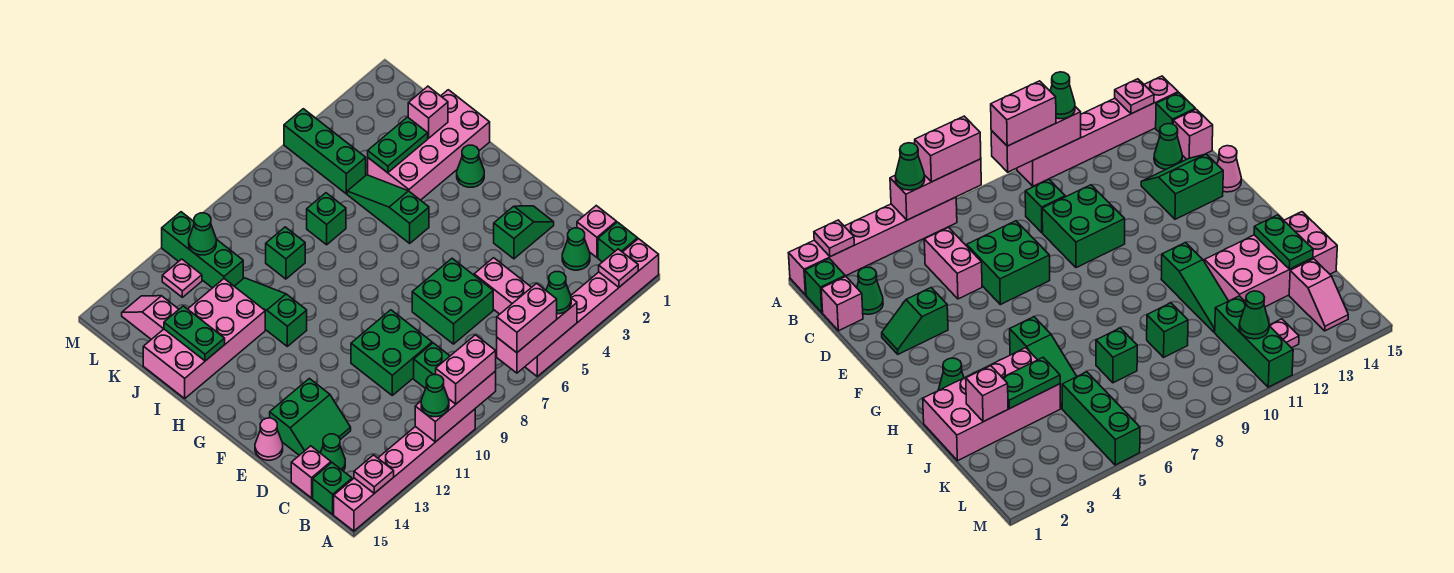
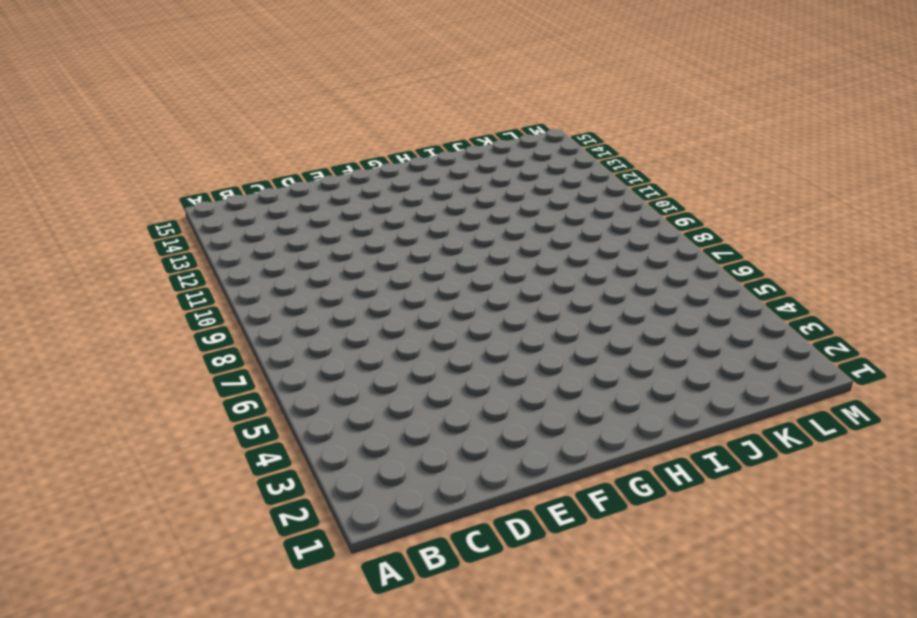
none -> pink brick A1:A6 level 1
none -> pink brick A10:A15 level 1
none -> green brick B1 level 1
none -> green brick B15 level 1

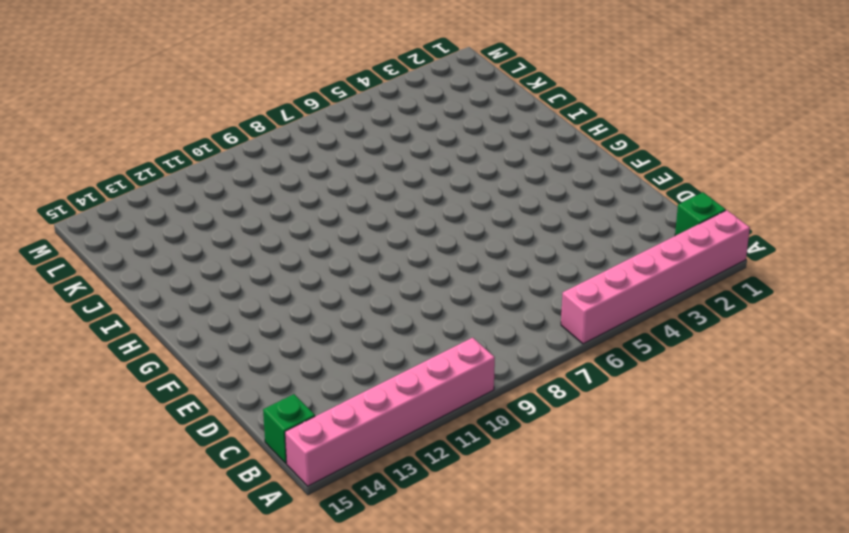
none -> pink brick C1 level 1
none -> green cone C2 level 1
none -> pink brick C5:D5 level 1
none -> green brick C9 level 1

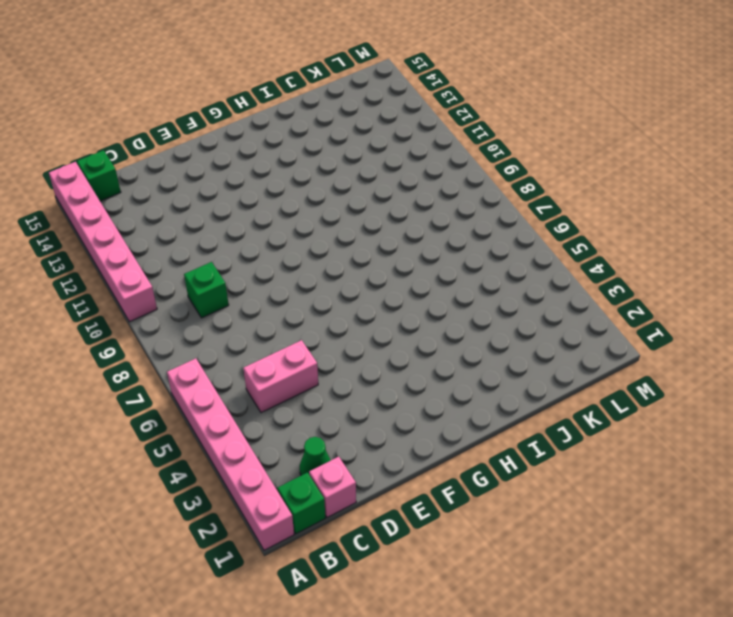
none -> green cone C14 level 1
none -> pink brick C15 level 1
none -> green brick D6:E7 level 1
none -> green brick D9:E10 level 1

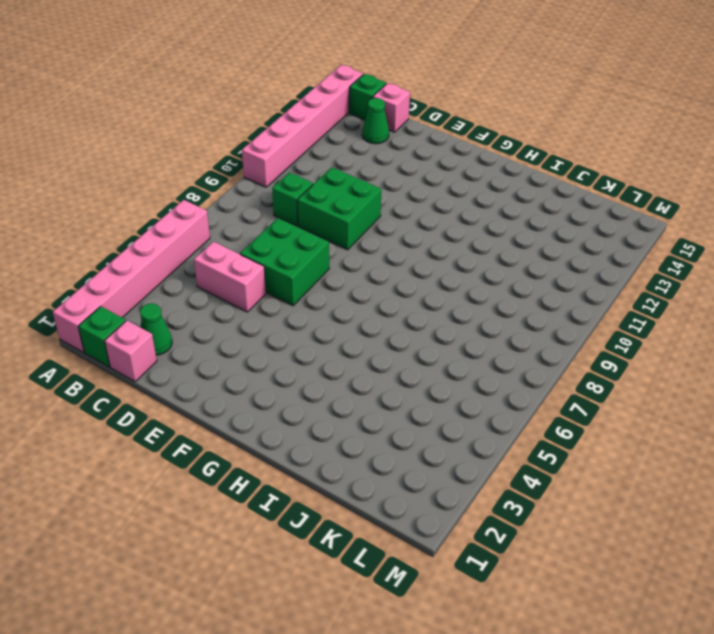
none -> green slope D13:E14 level 1 top E
none -> green slope E2:E3 level 1 top 3
none -> pink cone E15 level 1
none -> green cone H2 level 1

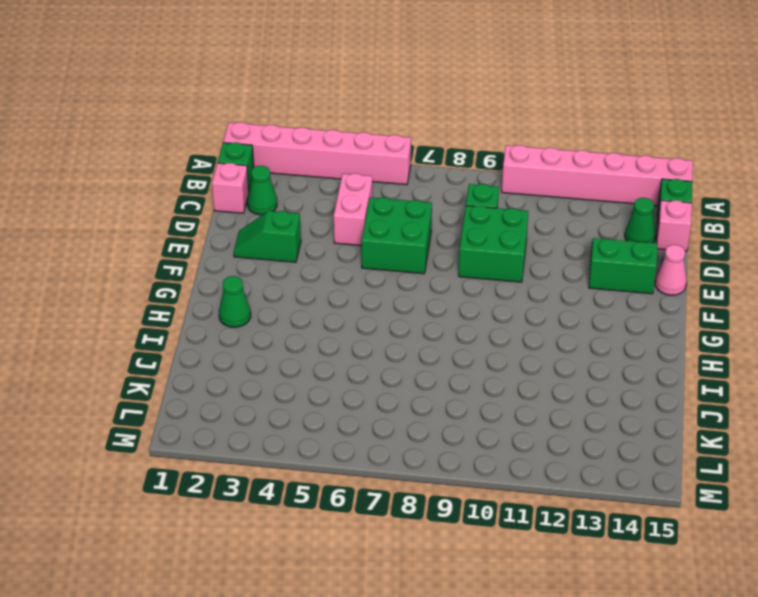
none -> green slope H5:J5 level 1 top H
none -> green slope H11:J11 level 1 top H
none -> pink brick I1:J4 level 1
none -> pink brick I12:J15 level 1

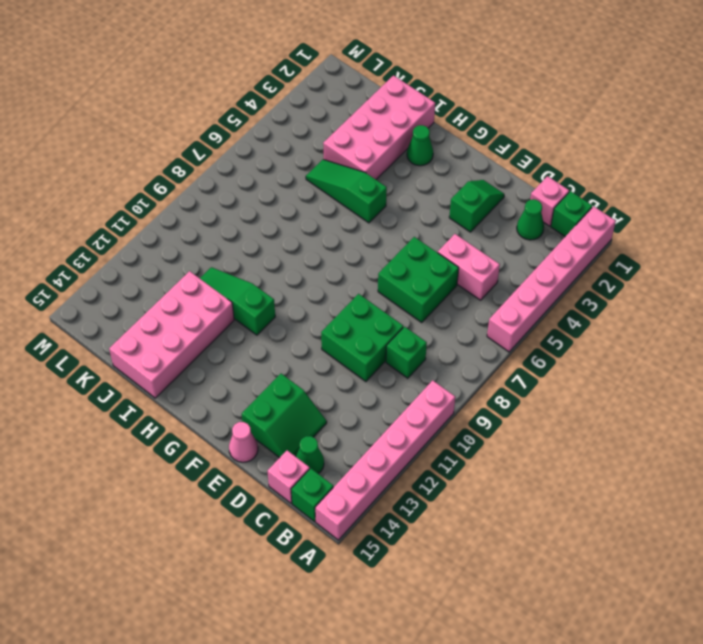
none -> green brick J7 level 1
none -> green brick J9 level 1
none -> green brick K5:M5 level 1
none -> green brick K11:M11 level 1

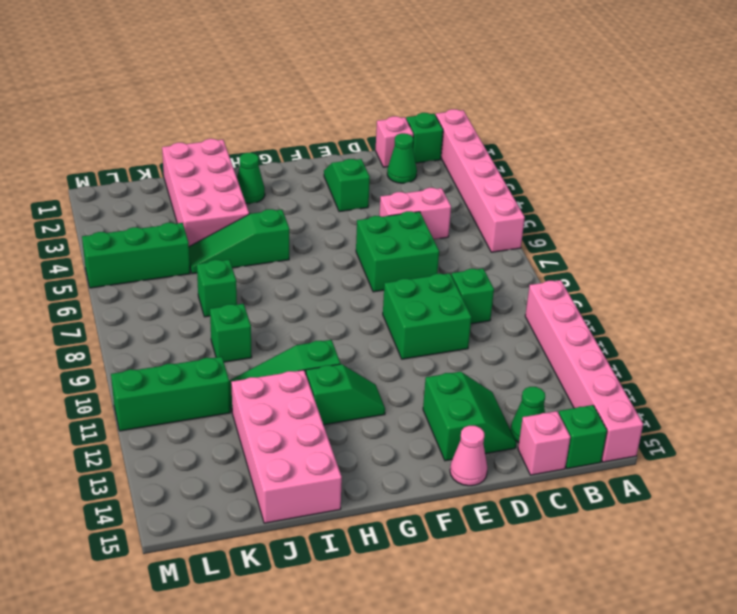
green slope G12:H12 level 1 top H -> none
none -> pink slope K14:L14 level 1 top K
none -> pink plate L12 level 1
none -> pink plate A2 level 2
none -> pink brick A5:A7 level 2

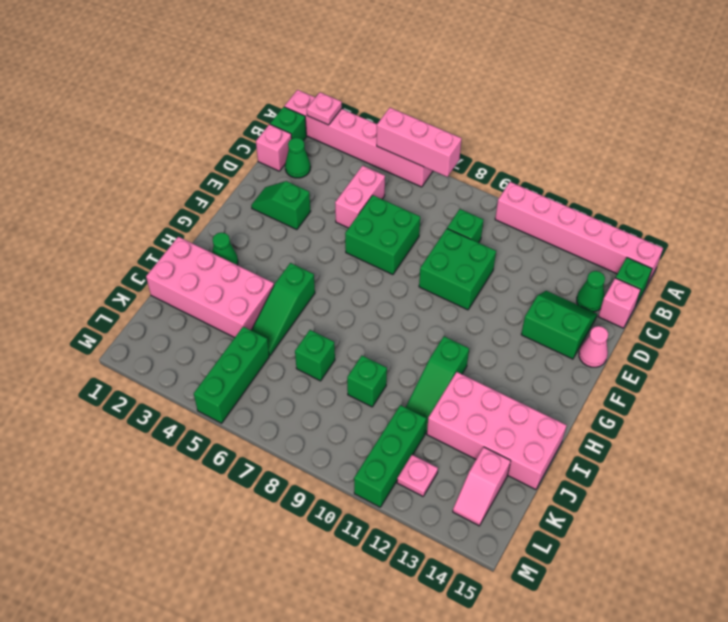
none -> pink brick A9:A11 level 2
none -> pink plate A14 level 2
none -> green plate I14:J14 level 2
none -> pink brick J2 level 2

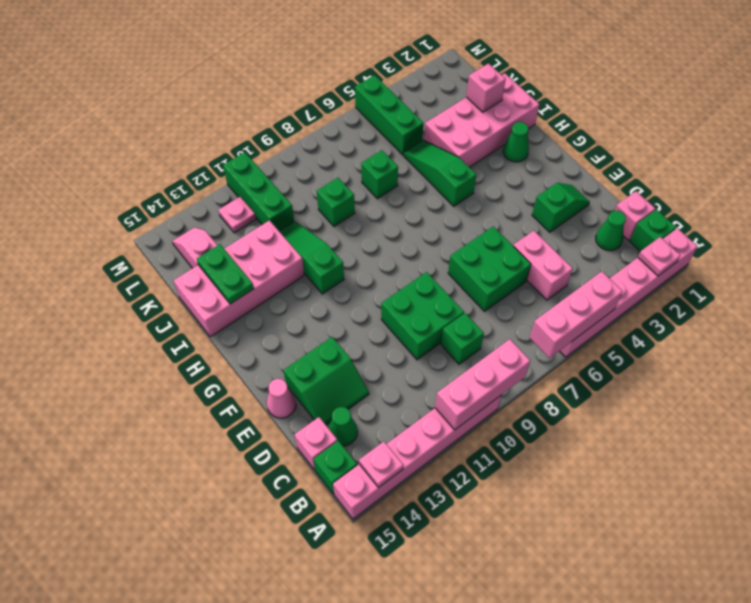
none -> green plate J3:J4 level 2
none -> green cone L11 level 2
none -> green cone A5 level 3
none -> pink brick A6:A7 level 3

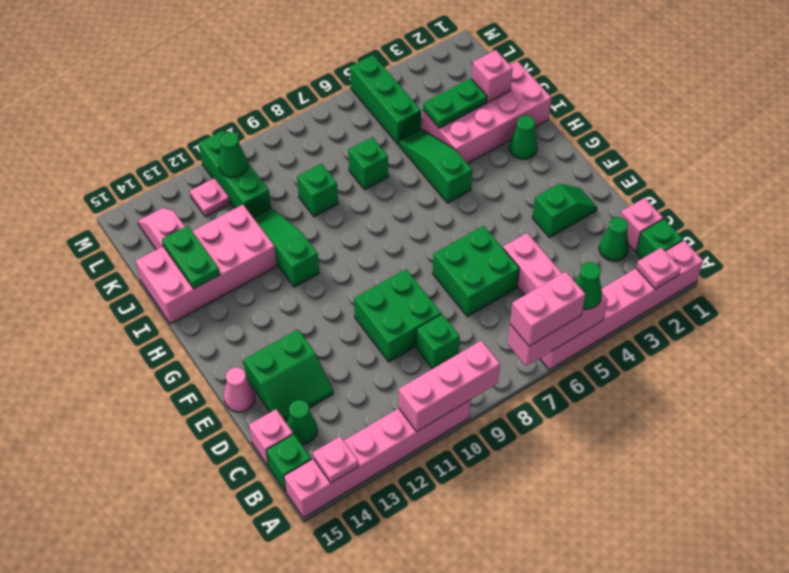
none -> pink brick A9:A10 level 3
none -> green cone A11 level 3

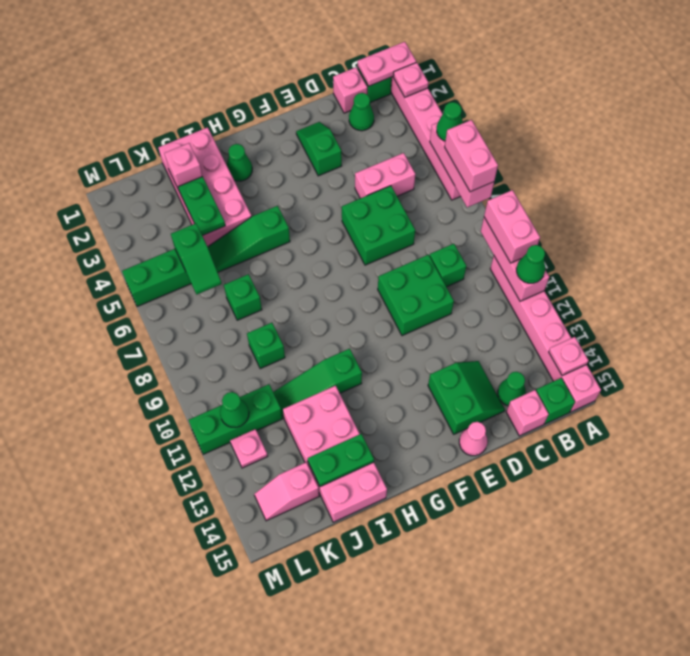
pink plate A1:B1 level 2 -> none
green slope K5:K6 level 2 top 5 -> none

